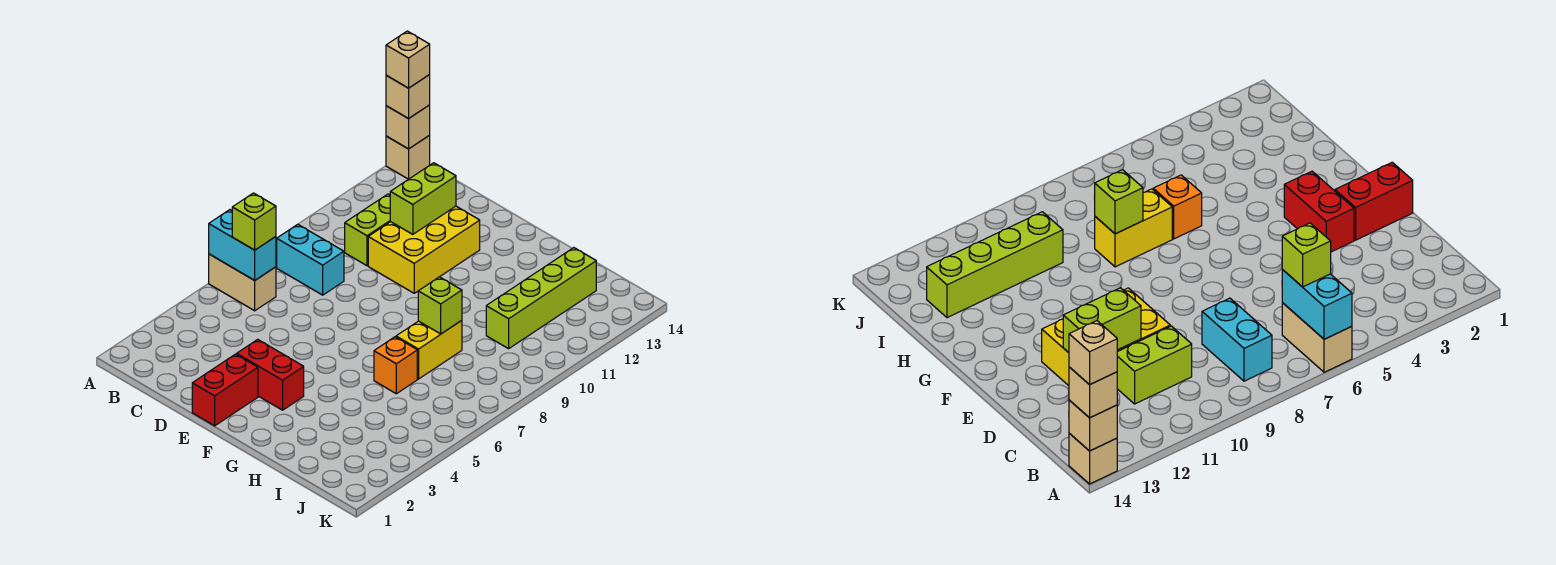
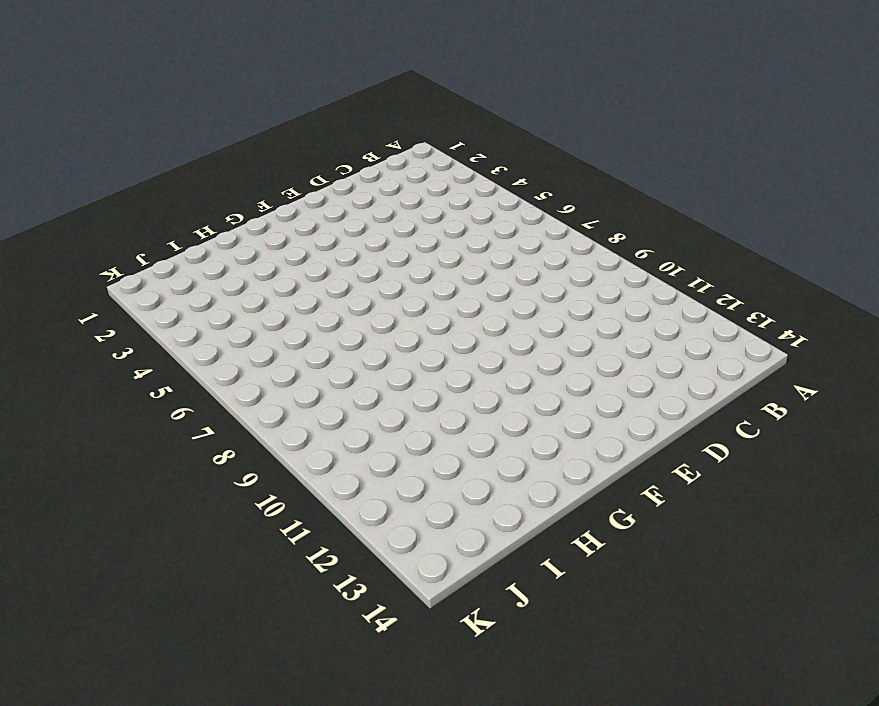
none -> tan brick A6:B6 level 1
none -> tan brick A14 level 1
none -> cyan brick B8:C8 level 1

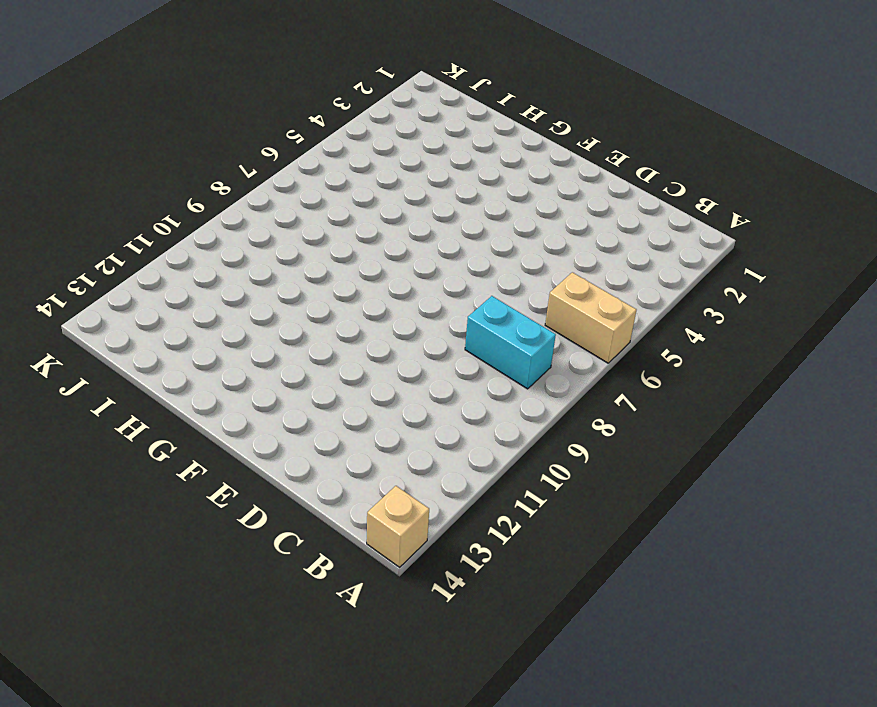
none -> lime brick C10:C11 level 1
none -> yellow brick D10:E12 level 1
none -> red brick E1:E2 level 1

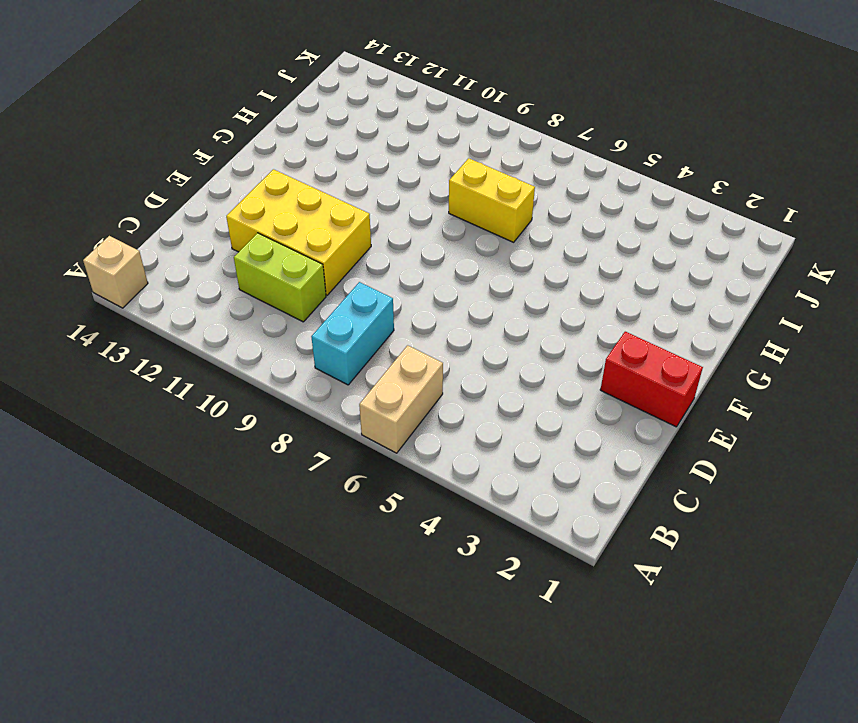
none -> red brick E3:F3 level 1
none -> orange brick H6 level 1
none -> lime brick I10:I13 level 1

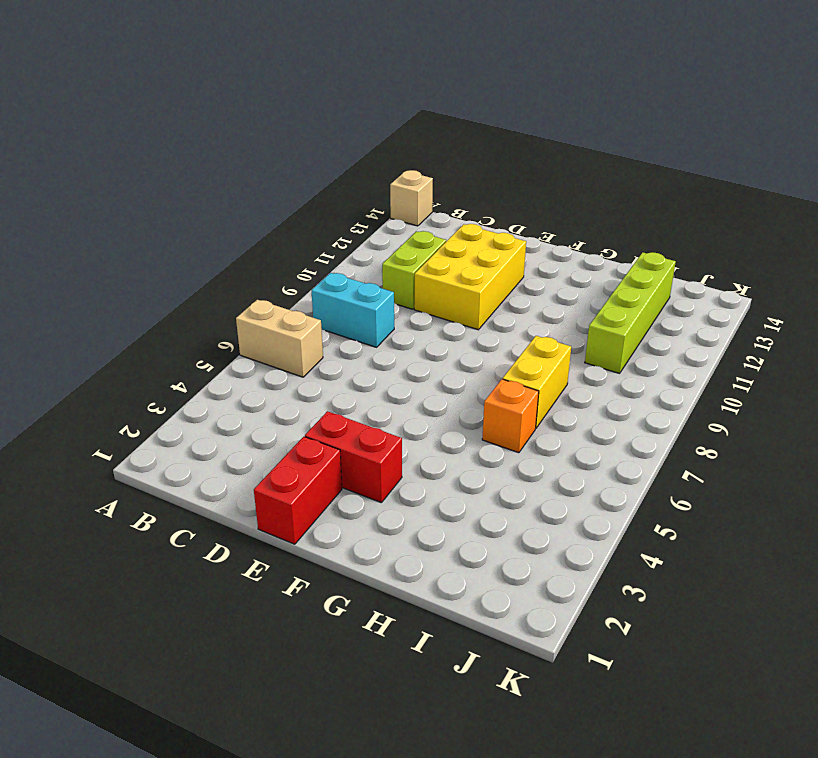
none -> cyan brick A6:B6 level 2
none -> tan brick A14 level 2
none -> lime brick D11:D12 level 2

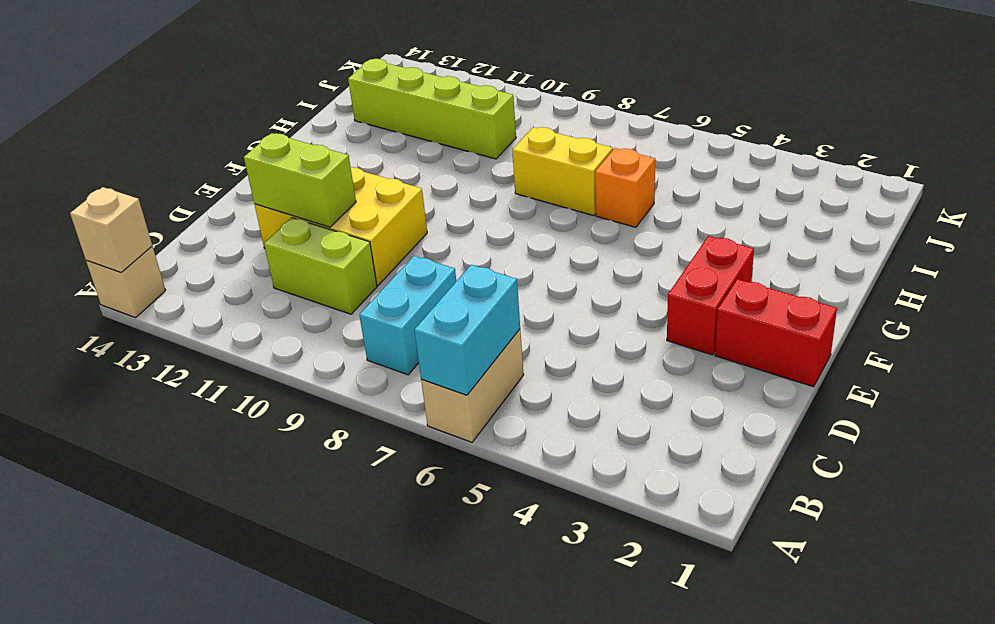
none -> lime brick H8 level 2
none -> tan brick A14 level 3
none -> lime brick B6 level 3

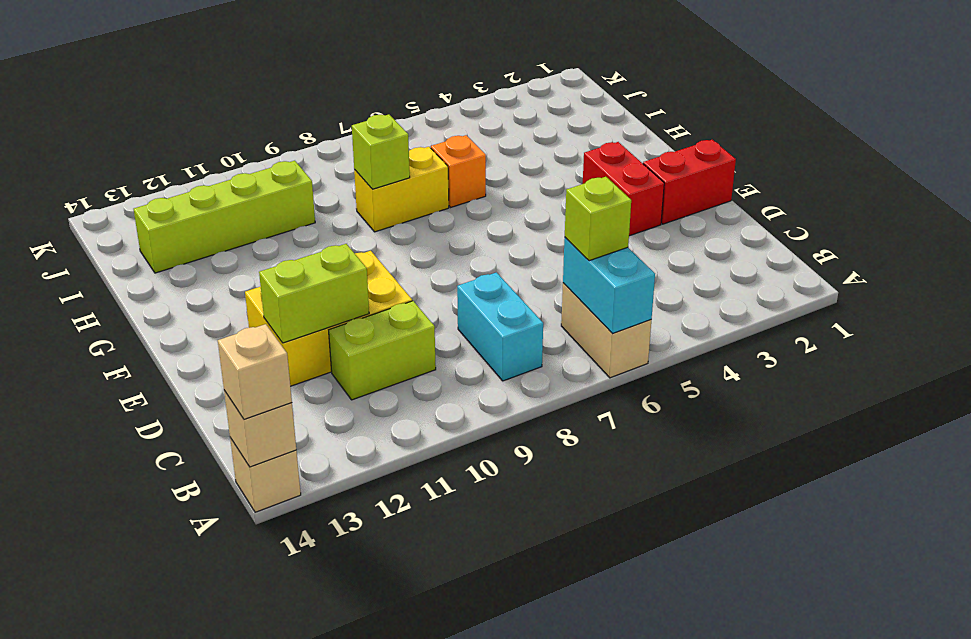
none -> tan brick A14 level 4

